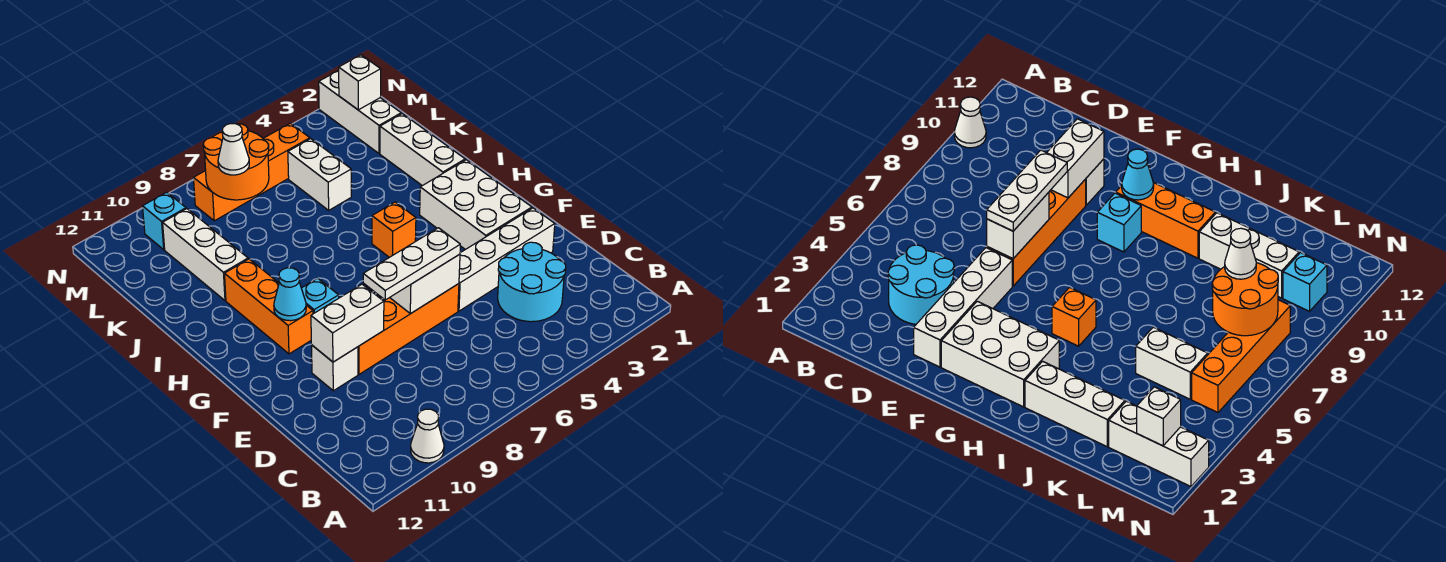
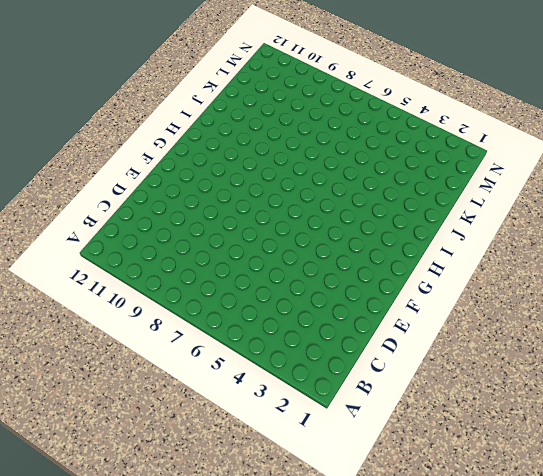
none -> white cone A10 level 1
none -> cyan round brick C3:D4 level 1
none -> white brick E2:E5 level 1

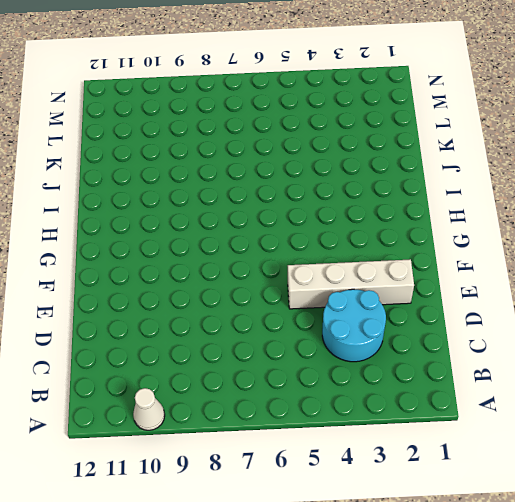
none -> orange brick E6:E9 level 1
none -> white brick E10 level 1
none -> white brick F2:H3 level 1

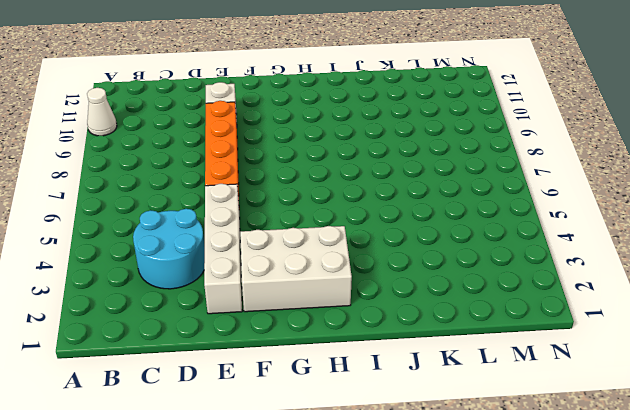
none -> cyan brick G9 level 1
none -> orange brick G10:I10 level 1
none -> orange brick H5 level 1

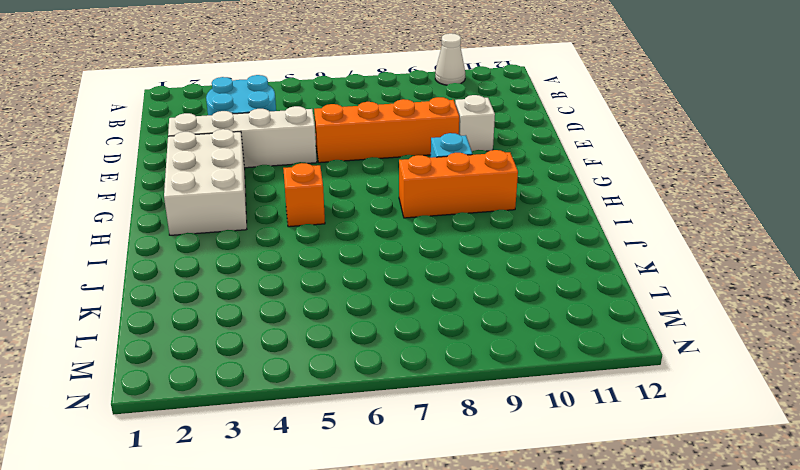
orange brick H8:H10 level 1 -> orange brick G10:I10 level 1
none -> white brick I2:K2 level 1
none -> white brick J10:L10 level 1
none -> white brick K5:L5 level 1

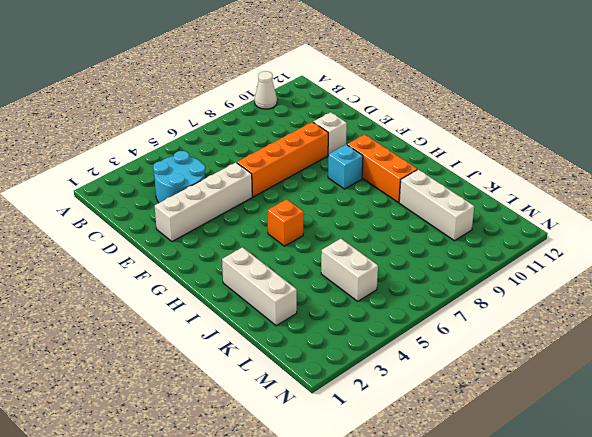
none -> white brick F2:H3 level 1
none -> white brick L2:N2 level 1
none -> orange brick M5:M8 level 1

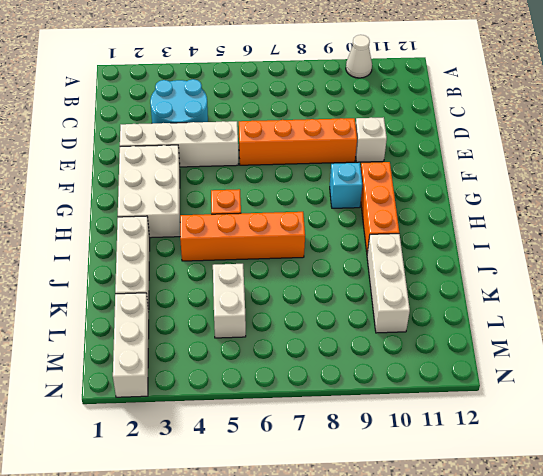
orange brick I4:I7 level 1 -> orange brick M5:M8 level 1
none -> cyan brick M10 level 1
none -> white brick E6:E7 level 2
none -> white brick E9:E10 level 2

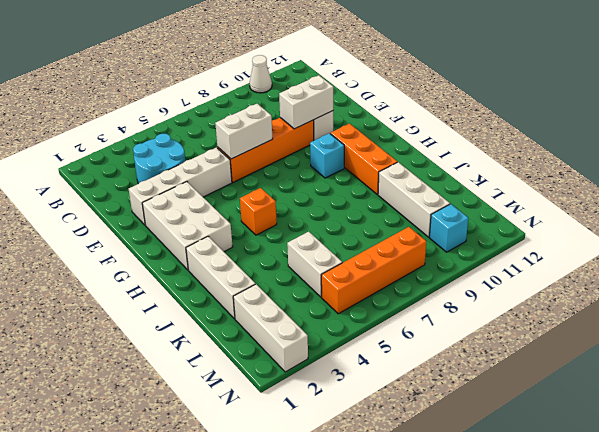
none -> cyan cone G10 level 2
none -> orange round brick L7:M8 level 2
none -> white brick M2 level 2

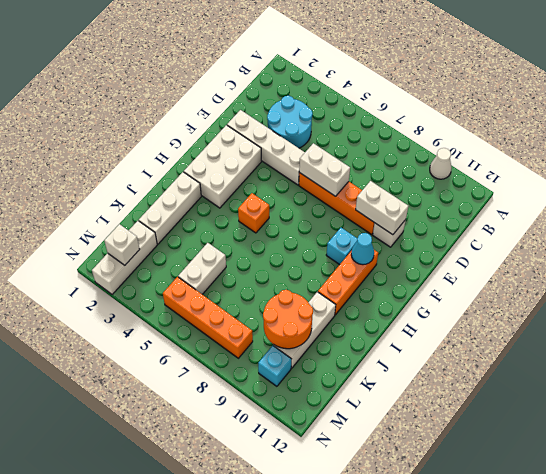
orange round brick K9:L10 level 2 -> orange round brick L7:M8 level 2
none -> white plate E6:E8 level 3
none -> white cone L8 level 3

